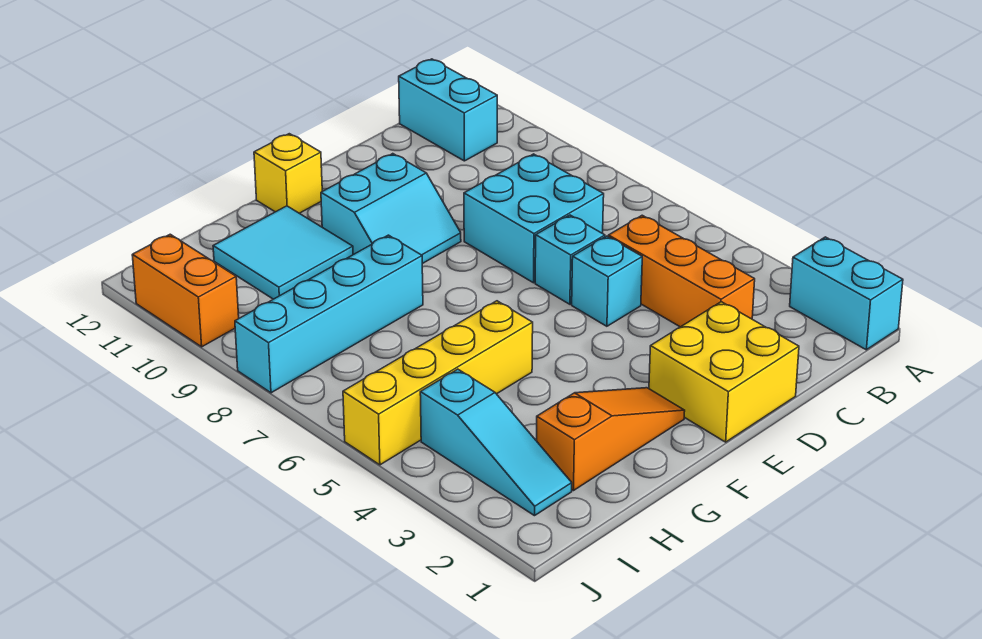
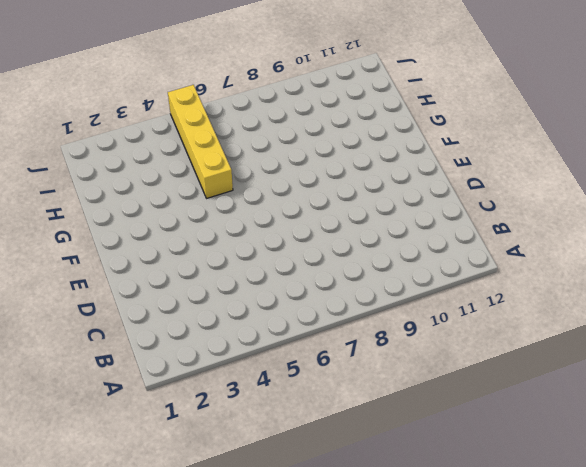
none -> cyan brick A1:A2 level 1
none -> cyan brick B11:B12 level 1
none -> orange brick C3:C5 level 1

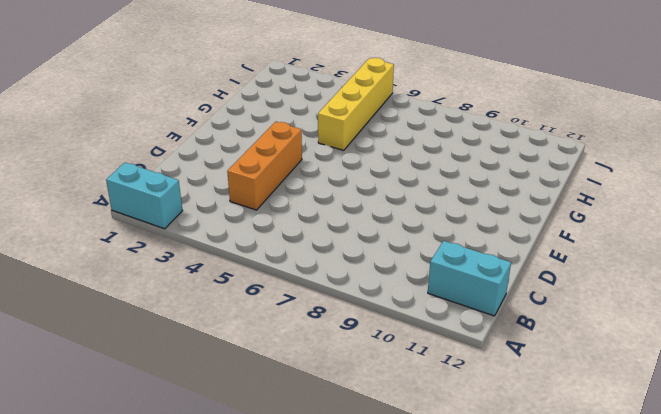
orange brick C4:E4 level 1 -> orange brick C3:C5 level 1
none -> cyan brick C7:D8 level 1
none -> yellow brick D1:E2 level 1
none -> cyan brick D5 level 1

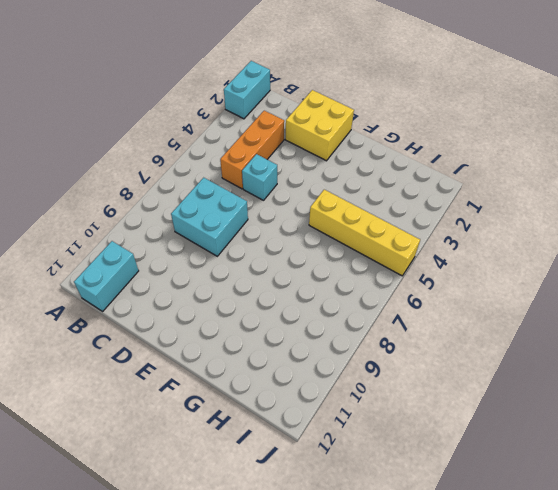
none -> cyan brick D6 level 1
none -> cyan slope E9:F10 level 1 top 10
none -> orange slope F2:H2 level 1 top H

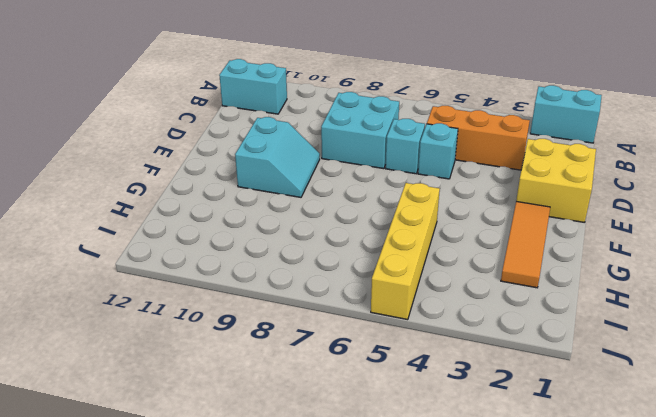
orange tile F2:H2 level 1 -> orange slope F2:H2 level 1 top H
none -> yellow brick F12 level 1
none -> cyan brick G8:J8 level 1
none -> cyan tile G10:H11 level 1

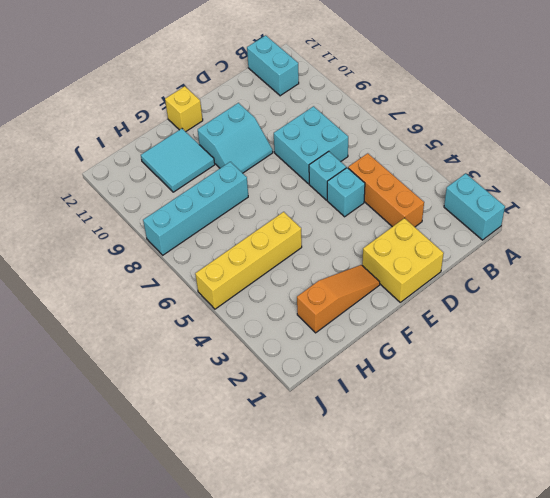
none -> cyan slope I2:I4 level 1 top 4
none -> orange brick J10:J11 level 1

